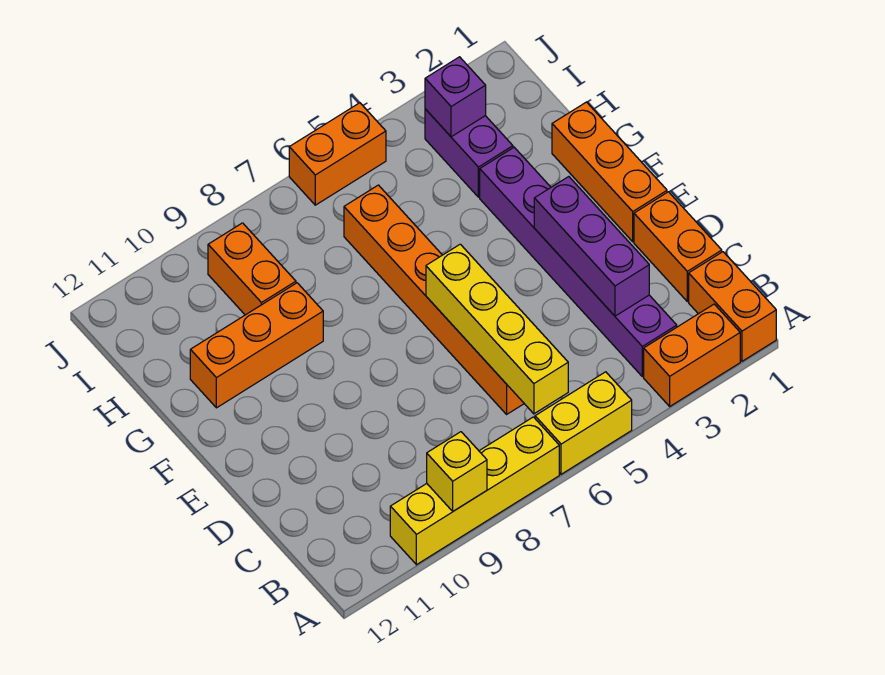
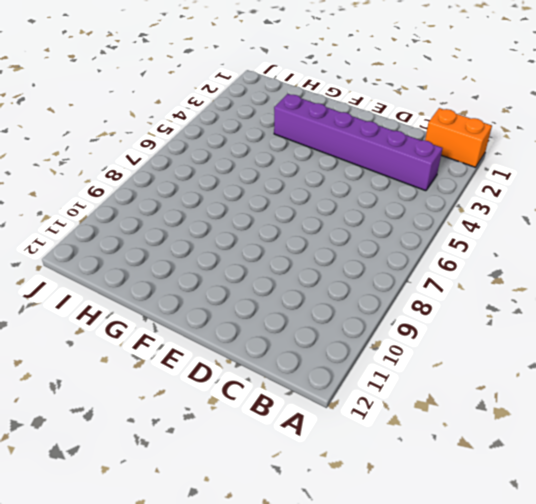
none -> orange brick A2:A3 level 1
none -> yellow brick A5:A6 level 1
none -> yellow brick A7:A10 level 1

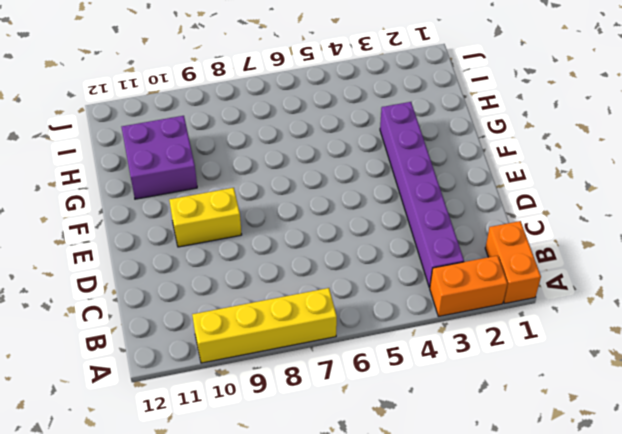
yellow brick E9:E10 level 1 -> yellow brick A5:A6 level 1
purple brick G10:H11 level 1 -> orange brick G9:G11 level 1
none -> orange brick C1:D1 level 1
none -> orange brick C6:H6 level 1
none -> orange brick E1:G1 level 1

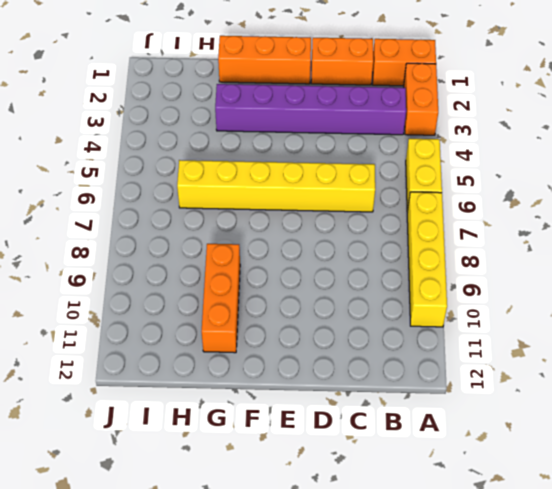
yellow brick C6:H6 level 1 -> orange brick C6:H6 level 1
none -> purple brick H3:I3 level 1
none -> orange brick H9:I9 level 1
none -> orange brick J5:J6 level 1

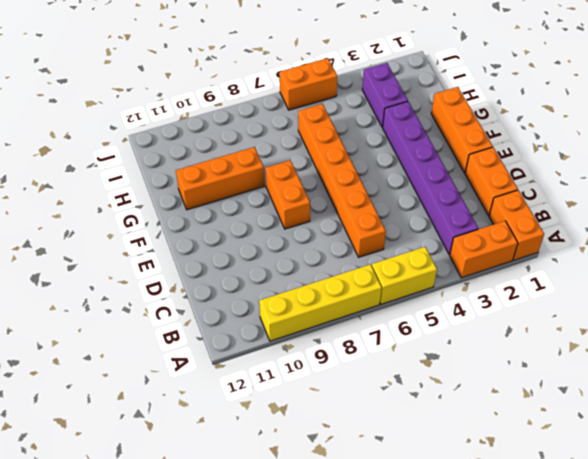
orange brick E8:F8 level 1 -> orange brick H9:I9 level 1
none -> yellow brick A9 level 2
none -> yellow brick B6:E6 level 2
none -> purple brick C3:E3 level 2

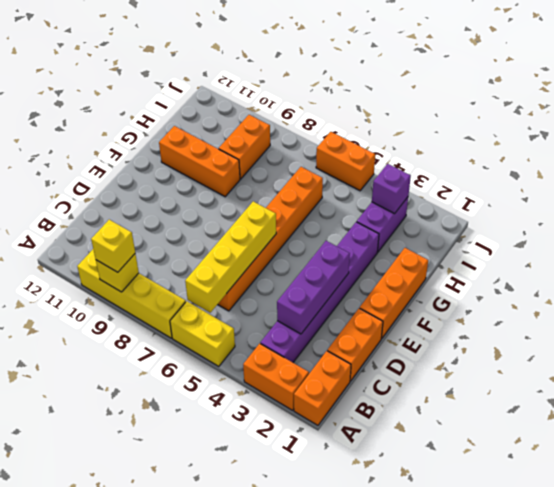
yellow brick A9 level 3 -> none

